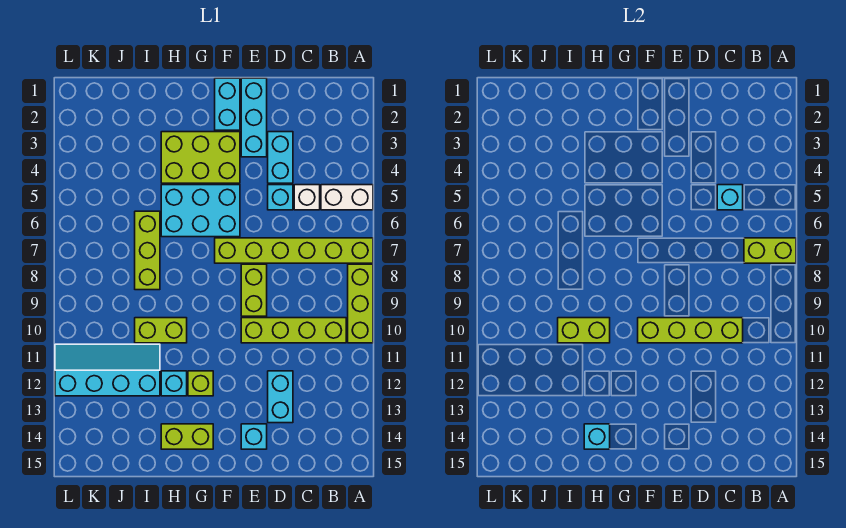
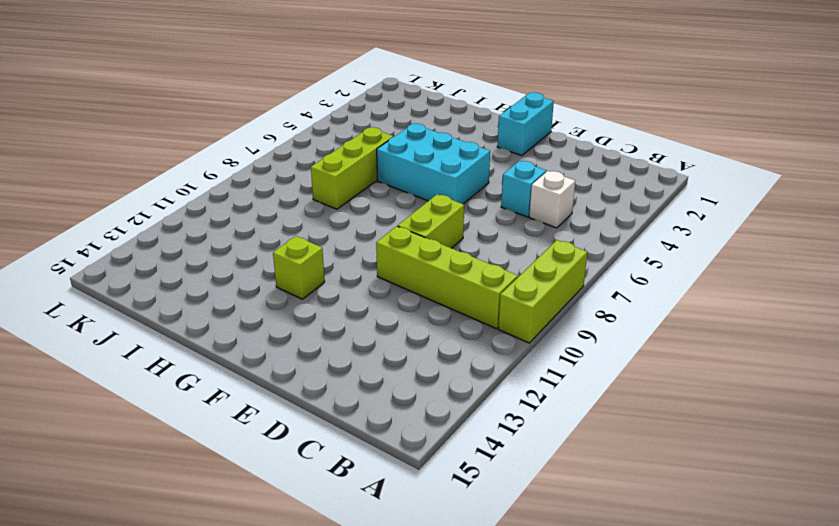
none -> white brick A5:B5 level 1
none -> lime brick A7:F7 level 1
none -> cyan brick D3:D4 level 1

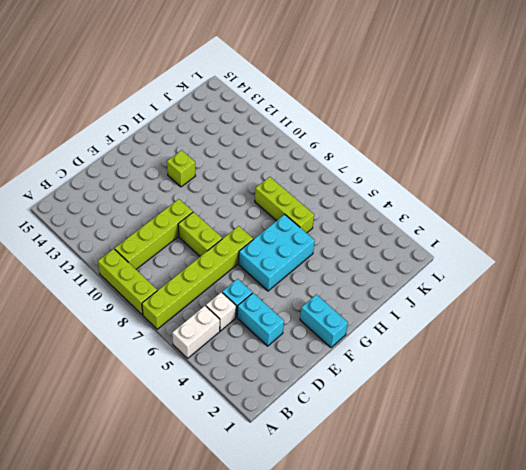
none -> cyan brick D12:D13 level 1
none -> cyan brick E1:E3 level 1
none -> cyan brick E14 level 1

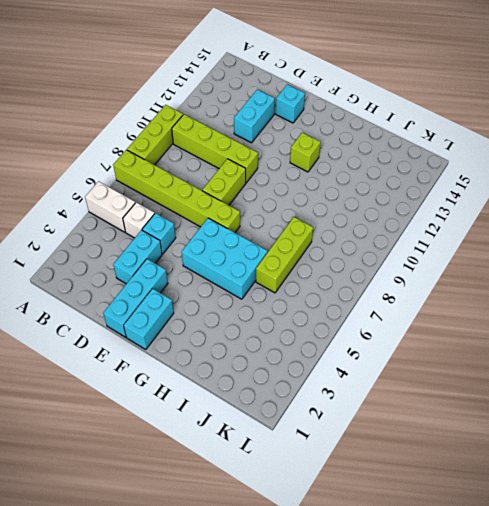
none -> lime brick F3:H4 level 1
none -> lime brick G14:H14 level 1
none -> lime brick H10:I10 level 1

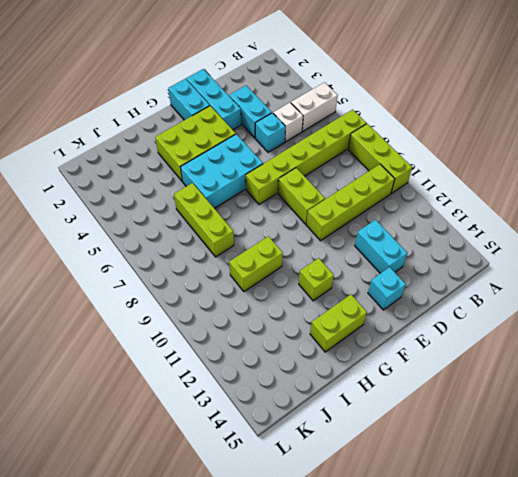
none -> cyan brick H12 level 1
none -> cyan slope I11:L12 level 1 top 12
none -> lime brick A7:B7 level 2

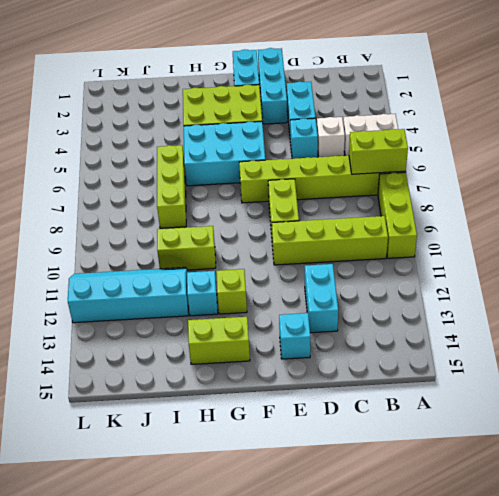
none -> cyan brick C5 level 2
none -> lime brick C10:F10 level 2
none -> lime brick H10:I10 level 2

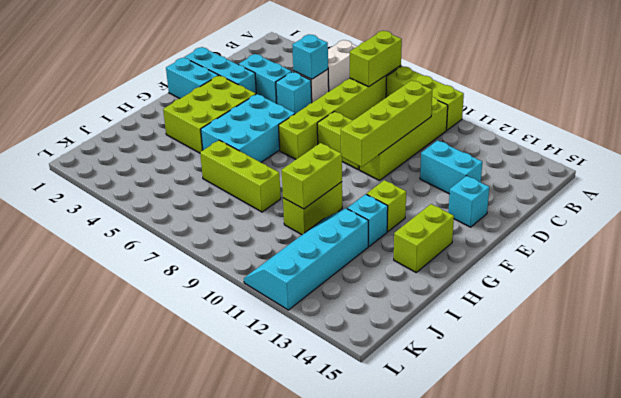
none -> cyan brick H14 level 2

